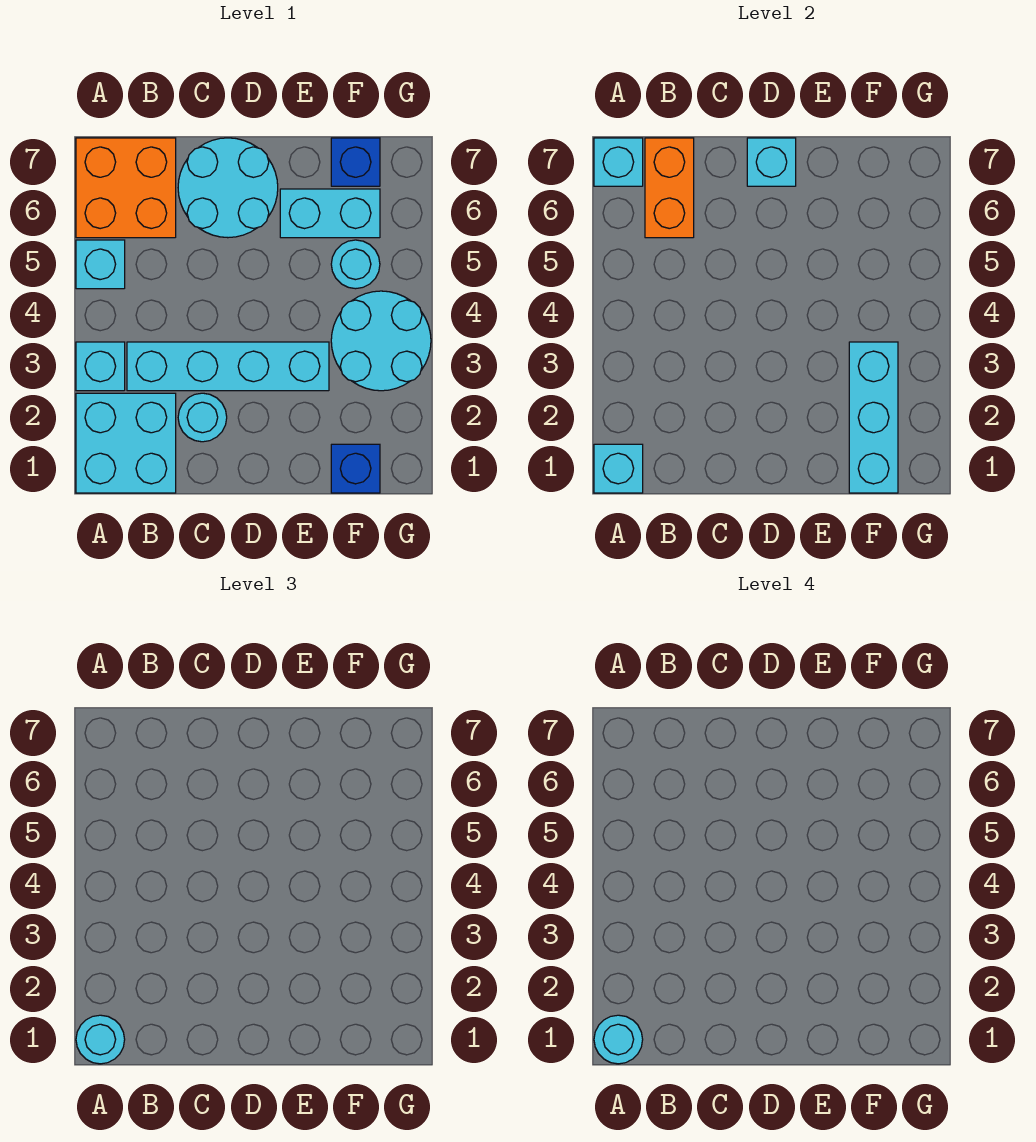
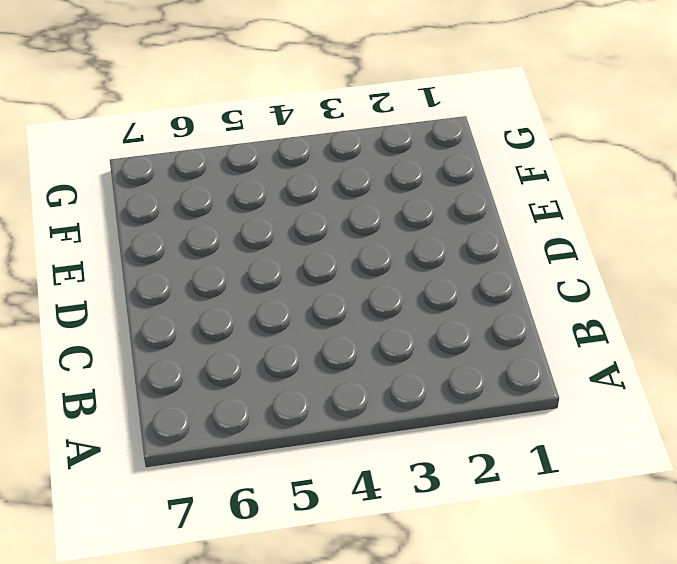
none -> cyan brick A1:B2 level 1
none -> cyan brick A3 level 1
none -> cyan brick A5 level 1

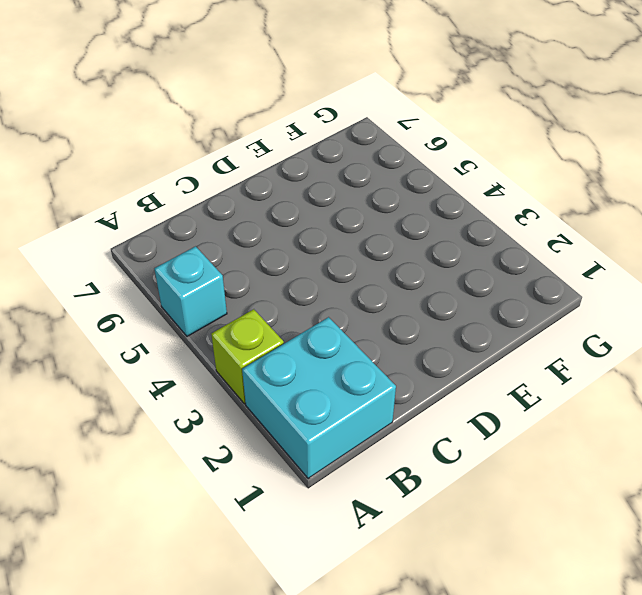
lime brick A3 level 1 -> cyan brick A3 level 1
none -> orange brick A6:B7 level 1
none -> cyan brick B3:E3 level 1
none -> cyan round brick C2 level 1

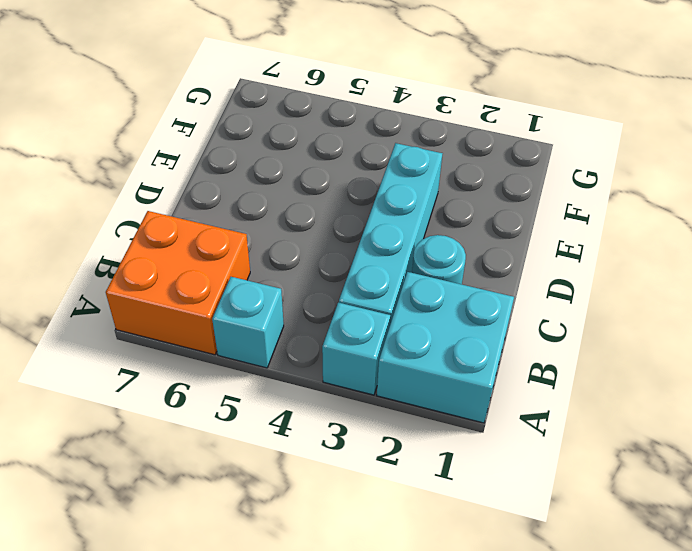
none -> cyan round brick C6:D7 level 1
none -> cyan brick E6:F6 level 1
none -> blue brick F1 level 1

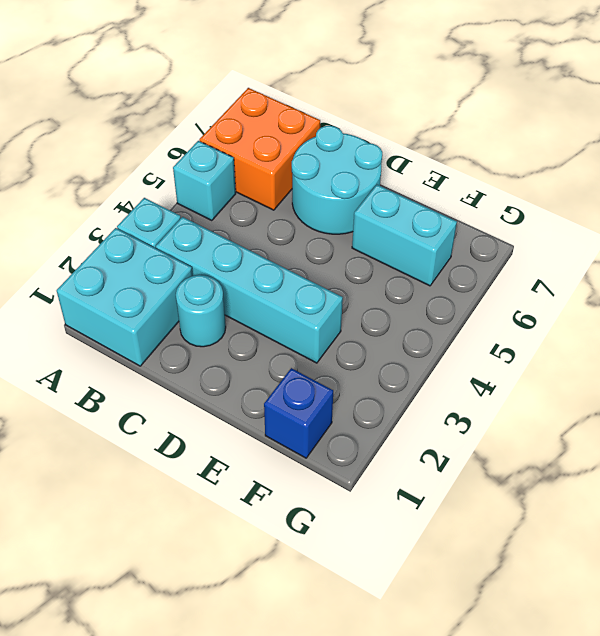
none -> cyan round brick F3:G4 level 1
none -> cyan round brick F5 level 1
none -> blue brick F7 level 1

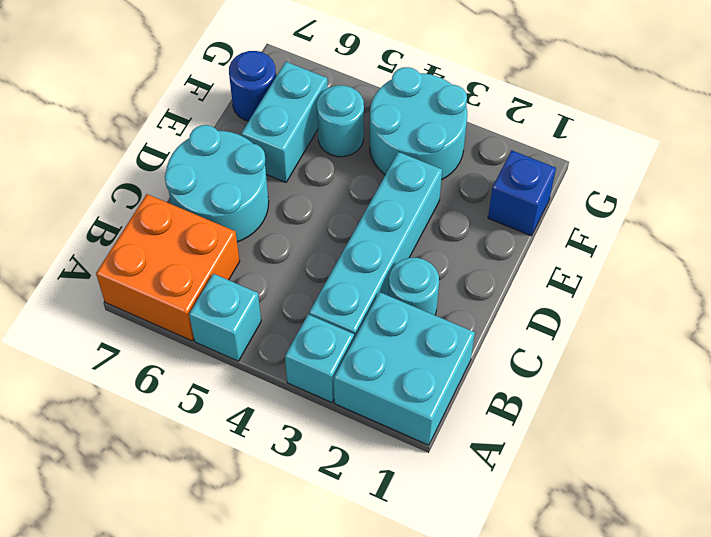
blue round brick F7 level 1 -> blue brick F7 level 1
none -> cyan brick A1 level 2
none -> cyan brick A7 level 2
none -> orange brick B6:B7 level 2

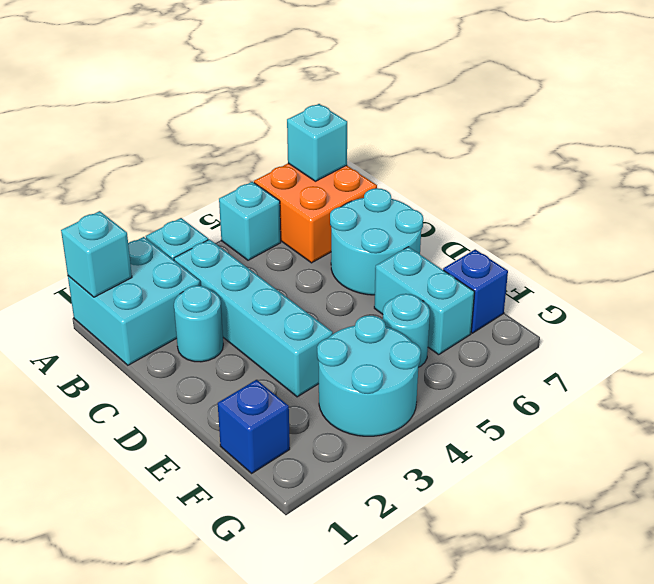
none -> orange brick B6:B7 level 2
none -> cyan brick D7 level 2
none -> cyan brick F1:F3 level 2

